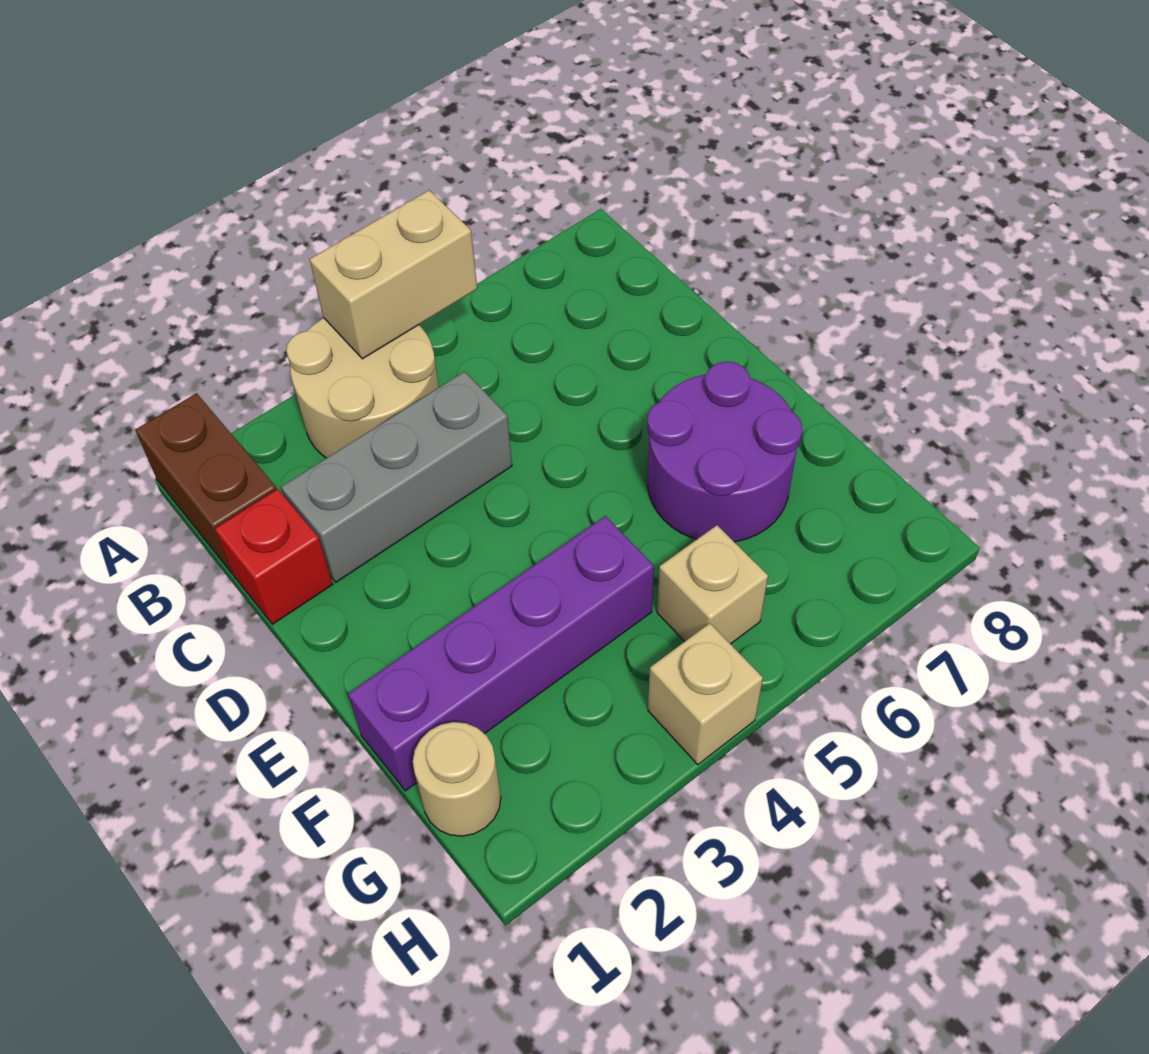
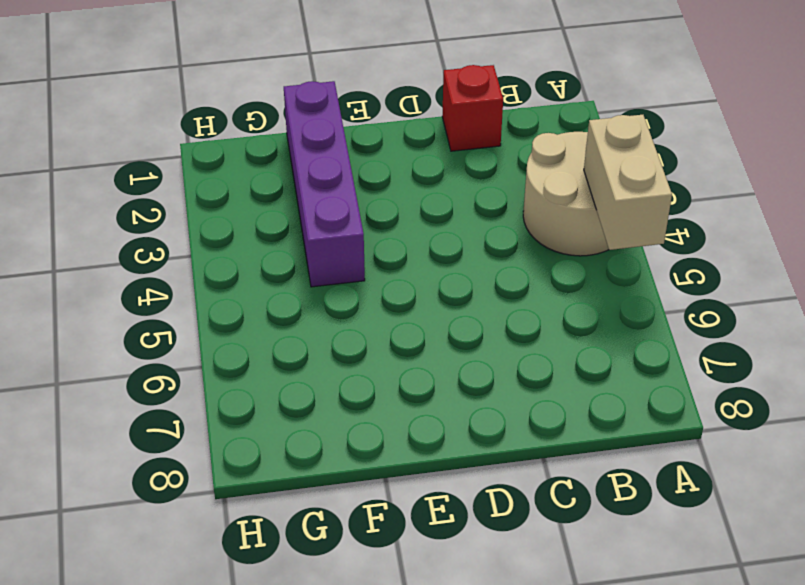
none -> brown brick A1:B1 level 1
none -> grey brick C2:C4 level 1

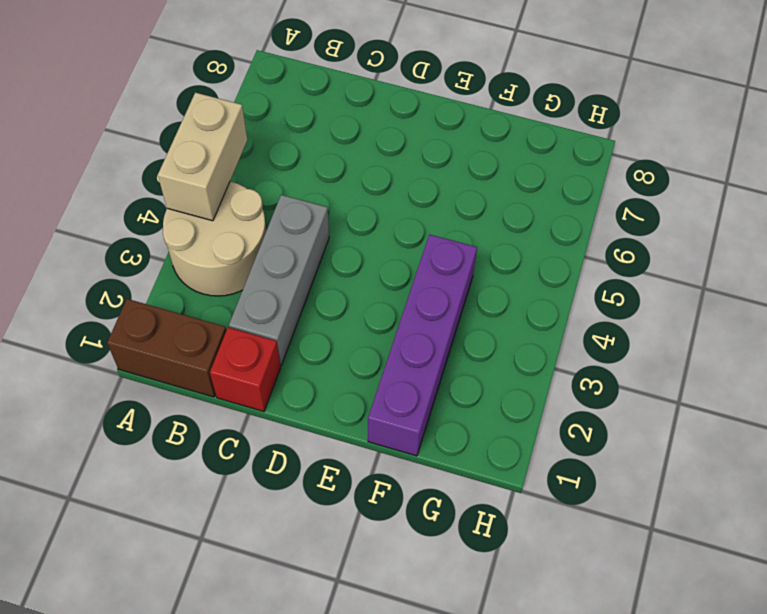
none -> purple round brick E6:F7 level 1
none -> tan round brick G1 level 1

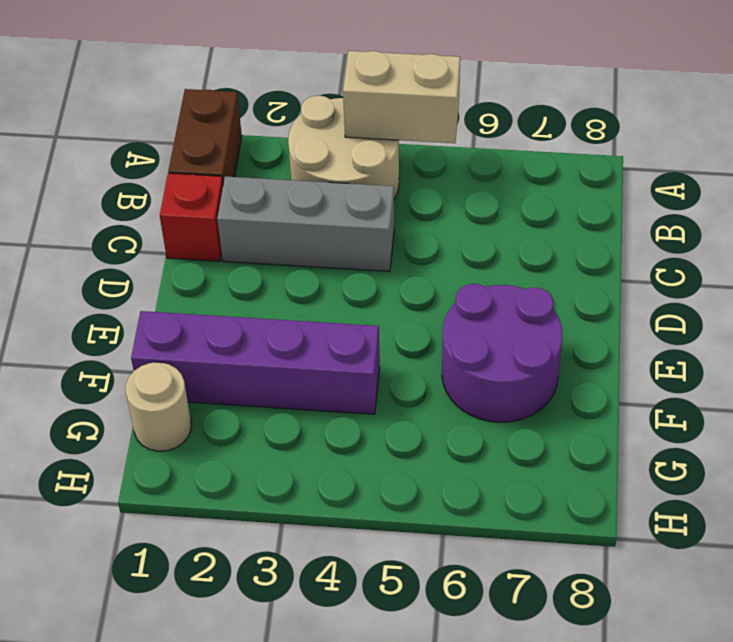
none -> tan brick G5 level 1
none -> tan brick H4 level 1

